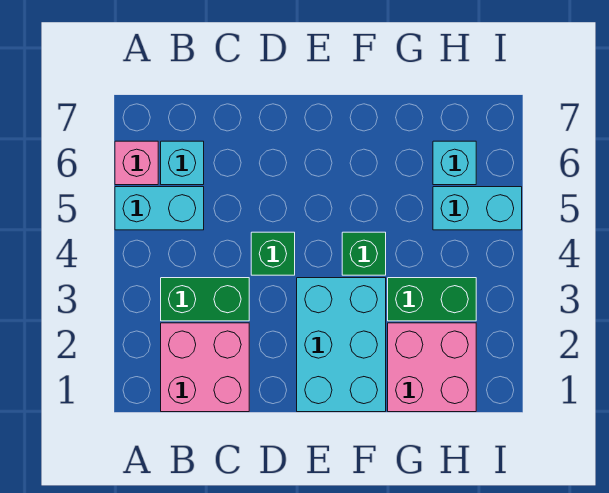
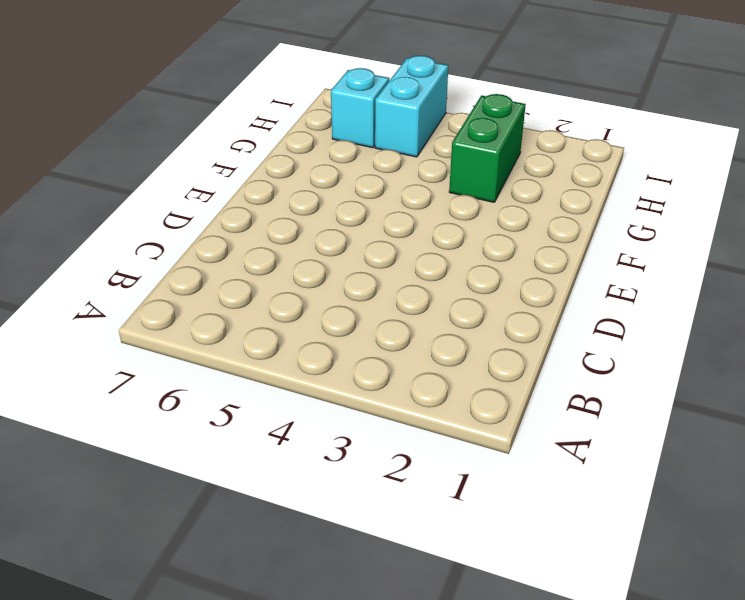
none -> cyan brick A5:B5 level 1
none -> pink brick A6 level 1
none -> pink brick B1:C2 level 1

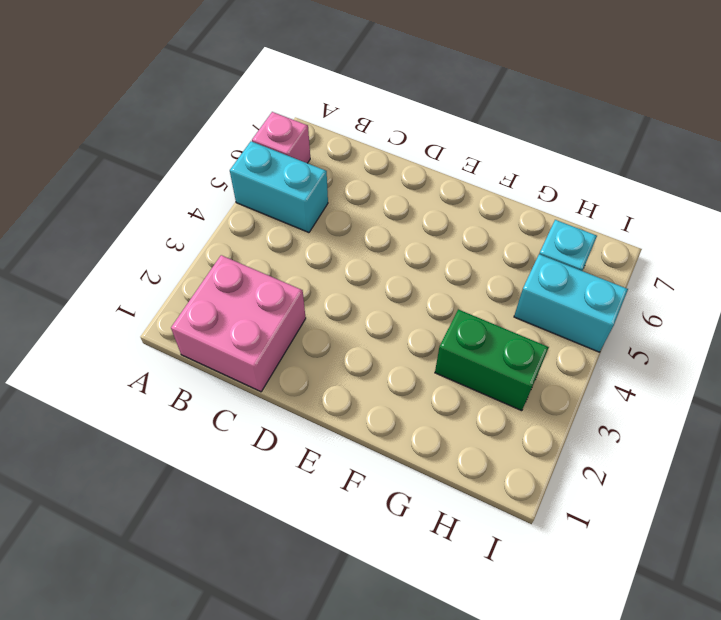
none -> green brick B3:C3 level 1
none -> cyan brick B6 level 1
none -> green brick D4 level 1

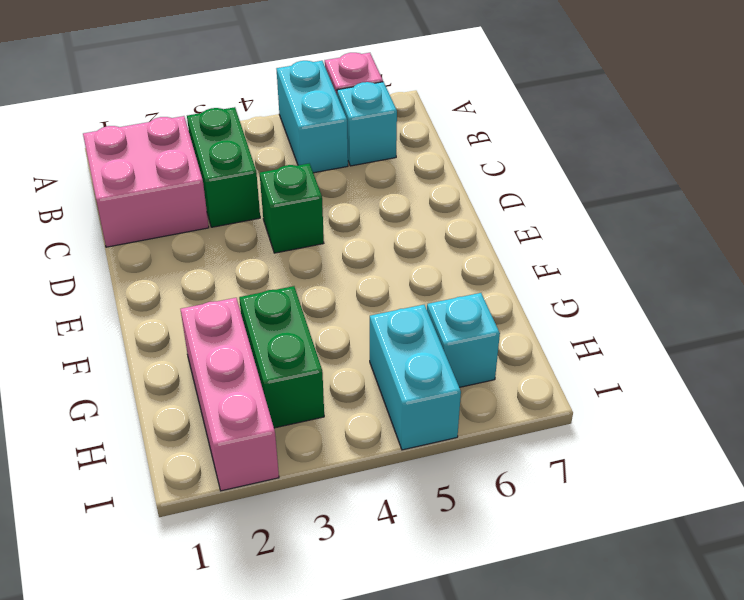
pink brick G2:I2 level 1 -> pink brick G1:H2 level 1
none -> cyan brick E1:F3 level 1
none -> green brick F4 level 1

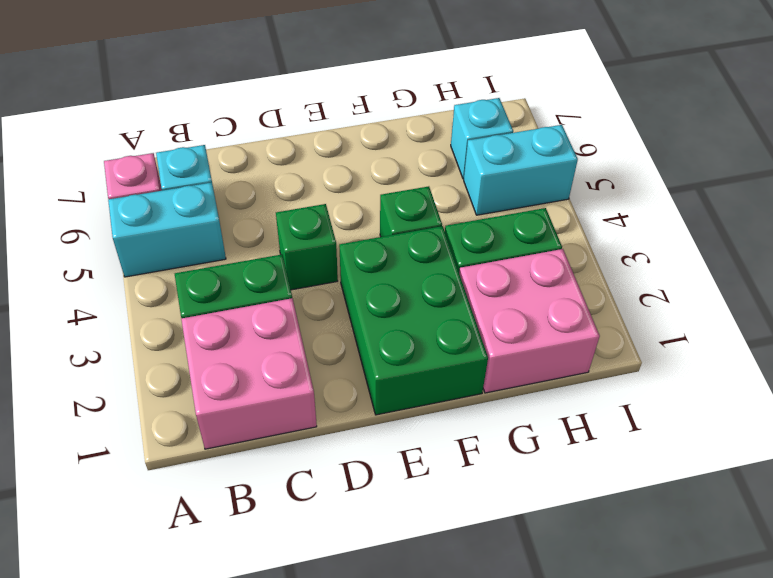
green brick E1:F3 level 1 -> cyan brick E1:F3 level 1

